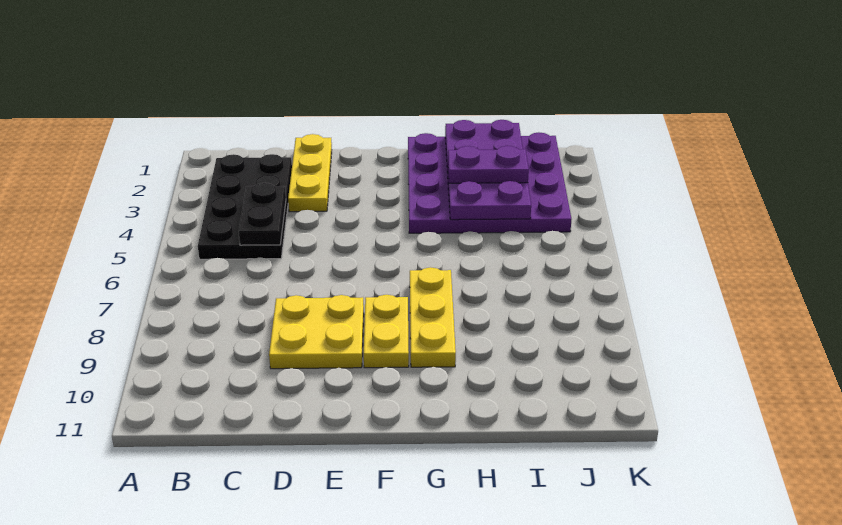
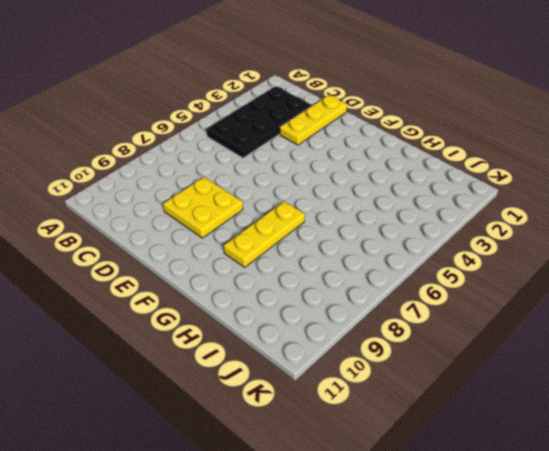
none -> yellow plate F8:F9 level 1
none -> purple plate G1:J4 level 1

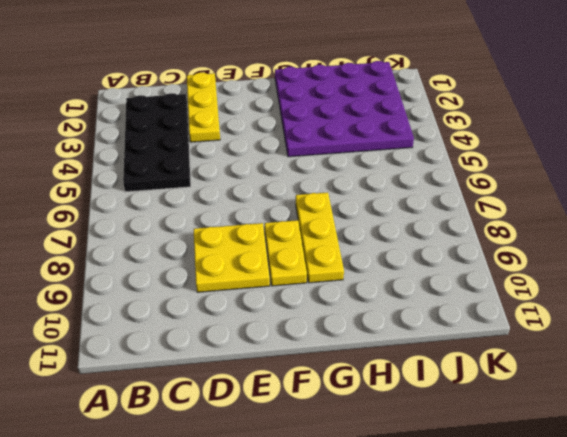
none -> black plate C4:C5 level 2
none -> purple plate H1:I4 level 2

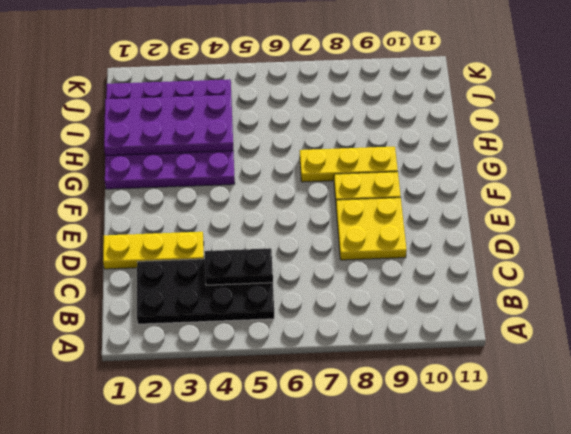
none -> purple plate H3:I3 level 3

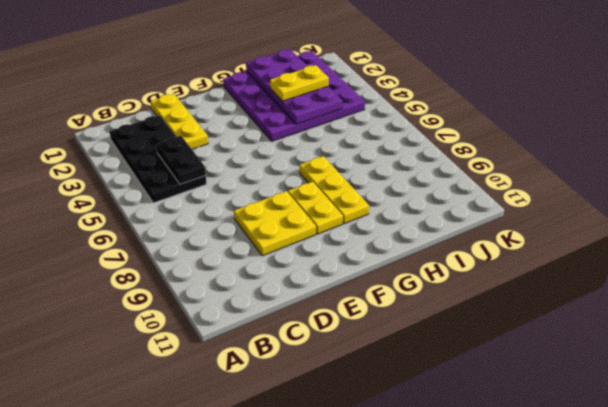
yellow plate H3:I3 level 3 -> purple plate H3:I3 level 3

